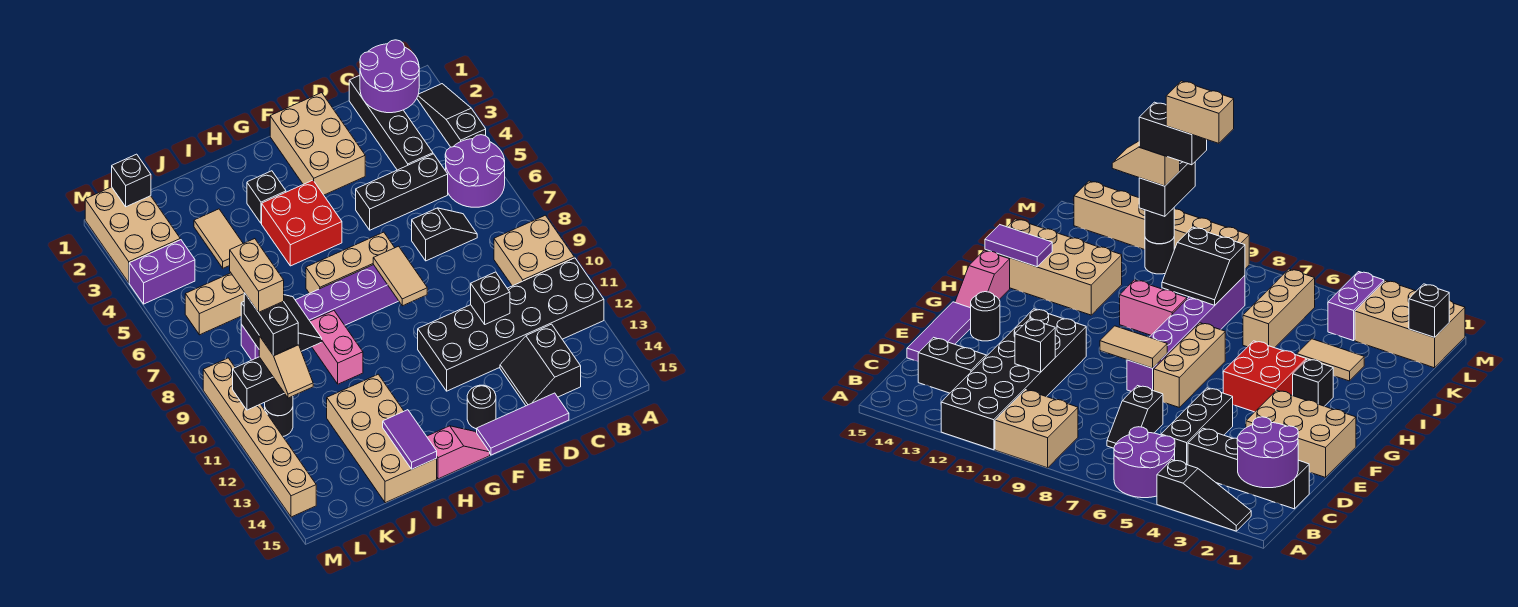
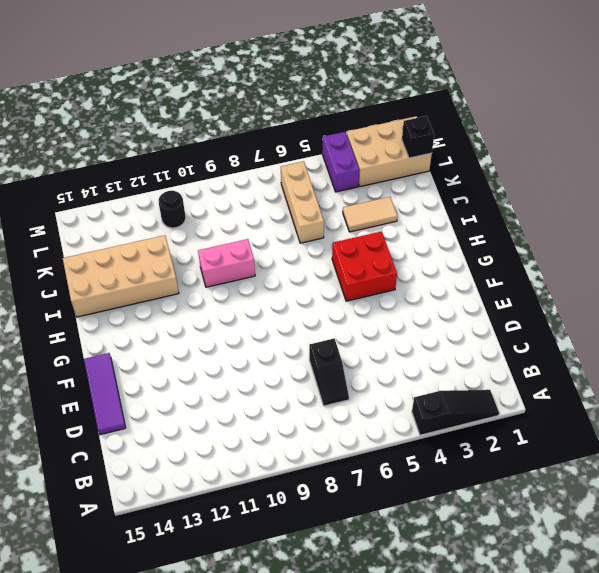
none -> purple round brick A5:B6 level 1
none -> tan brick A9:B10 level 1
none -> black brick A11:F12 level 1
none -> black brick C1:C4 level 1

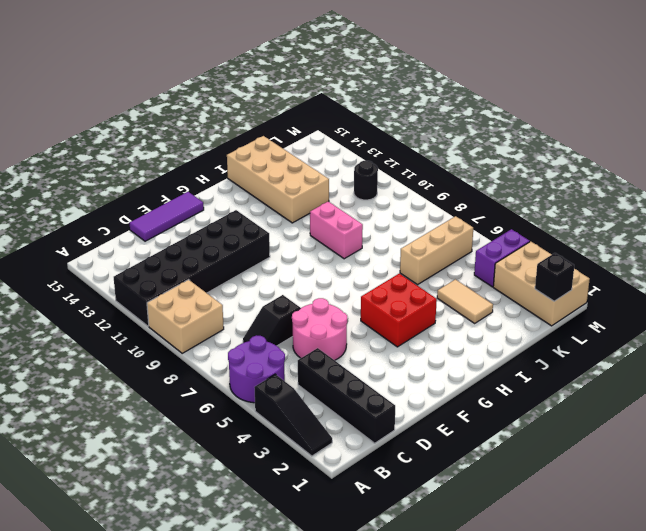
pink round brick D5:E6 level 1 -> black brick C5:E5 level 1
none -> black slope C13:D14 level 1 top C
none -> tan brick E1:F3 level 1
none -> tan brick F7:H7 level 1
none -> purple brick F8:K8 level 1

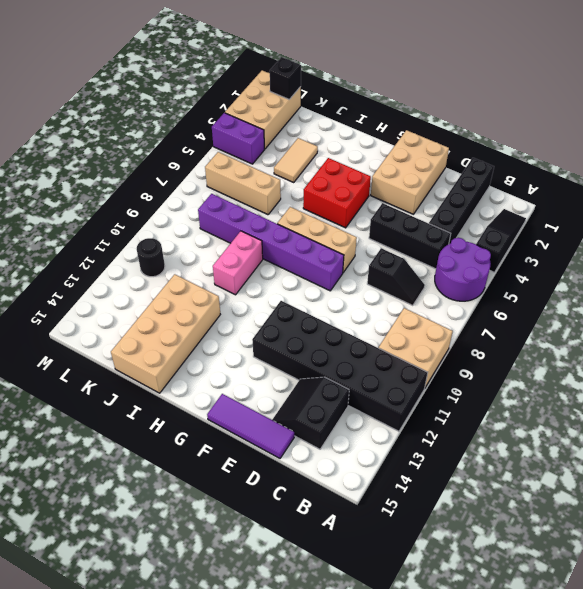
none -> black round brick F14 level 1
none -> pink slope G15:H15 level 1 top H
none -> black brick H3 level 1
none -> tan brick M9:M14 level 1

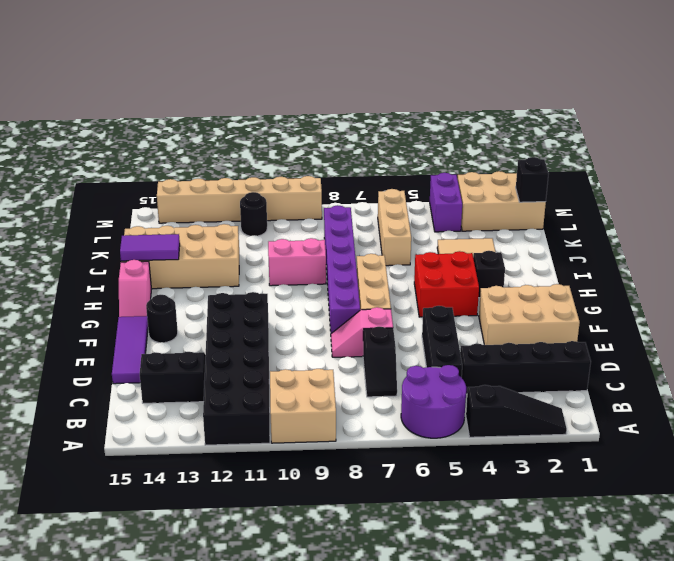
pink slope E7:E8 level 1 top 7 -> none
none -> purple round brick B1:C2 level 2
none -> black brick D11 level 2
none -> tan tile F8:F9 level 2
none -> black slope J8:K9 level 2 top K

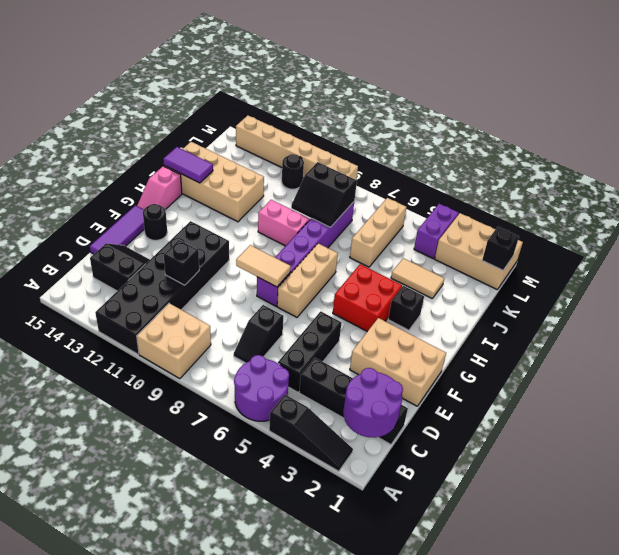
none -> black round brick L11 level 2
none -> black brick L11:M11 level 3
none -> tan slope L11:L12 level 4 top 11
none -> black brick L10:L11 level 5

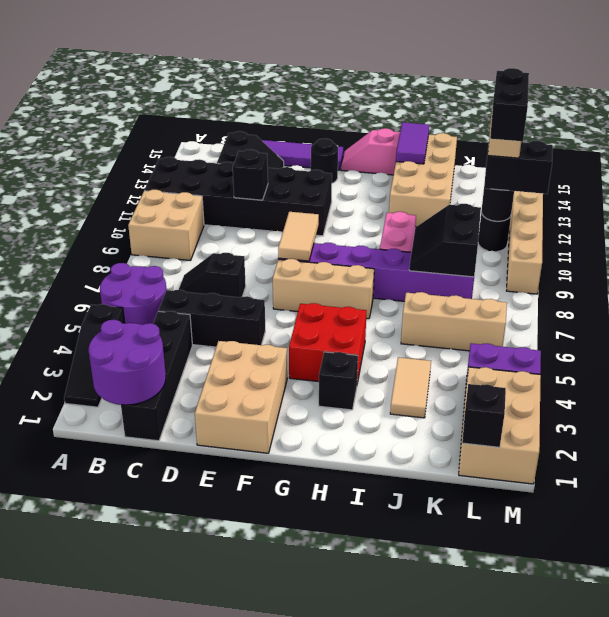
none -> tan brick L9:L10 level 6

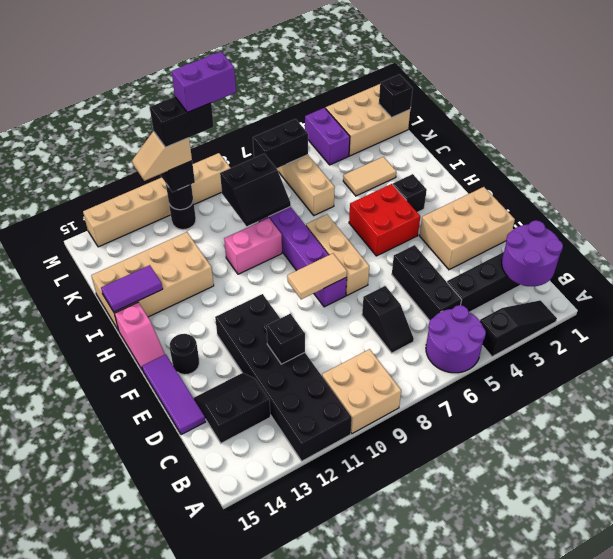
black brick L6:L7 level 2 -> none
purple brick L9:L10 level 6 -> tan brick L9:L10 level 6

